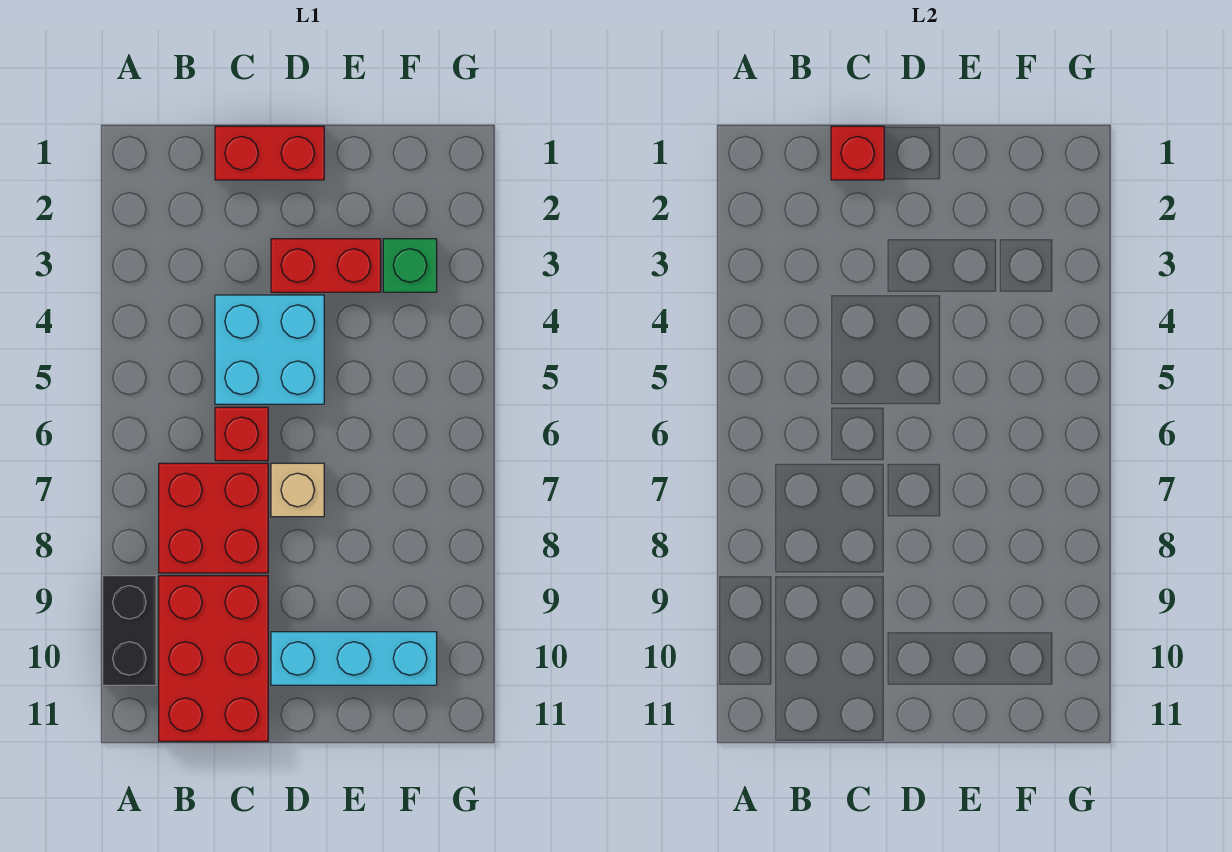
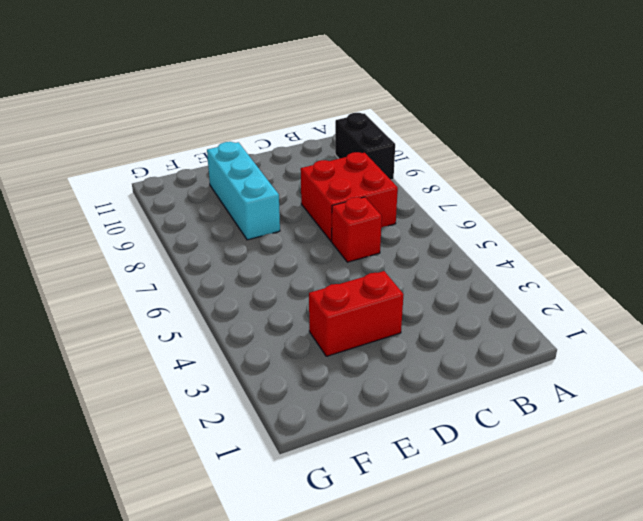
cyan brick E8:E10 level 1 -> cyan brick D10:F10 level 1
none -> red brick B9:C11 level 1
none -> red brick C1:D1 level 1

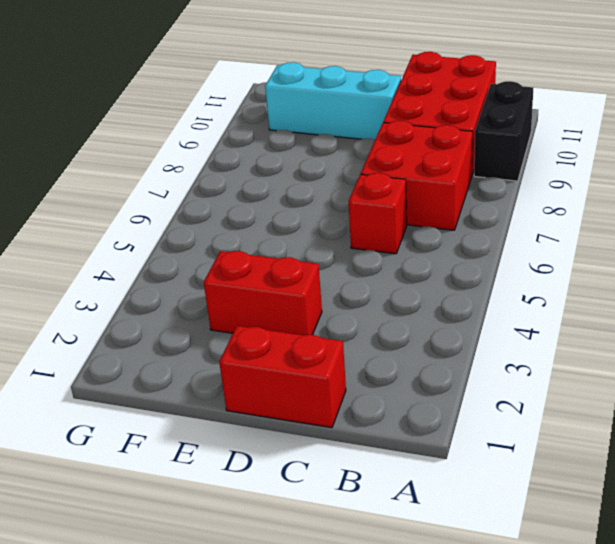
none -> cyan brick C4:D5 level 1
none -> tan brick D7 level 1

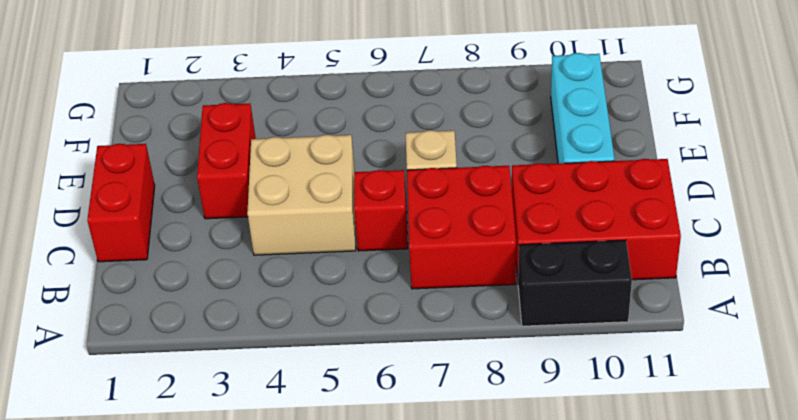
tan brick C4:D5 level 1 -> cyan brick C4:D5 level 1
none -> green brick F3 level 1
none -> red brick C1 level 2

